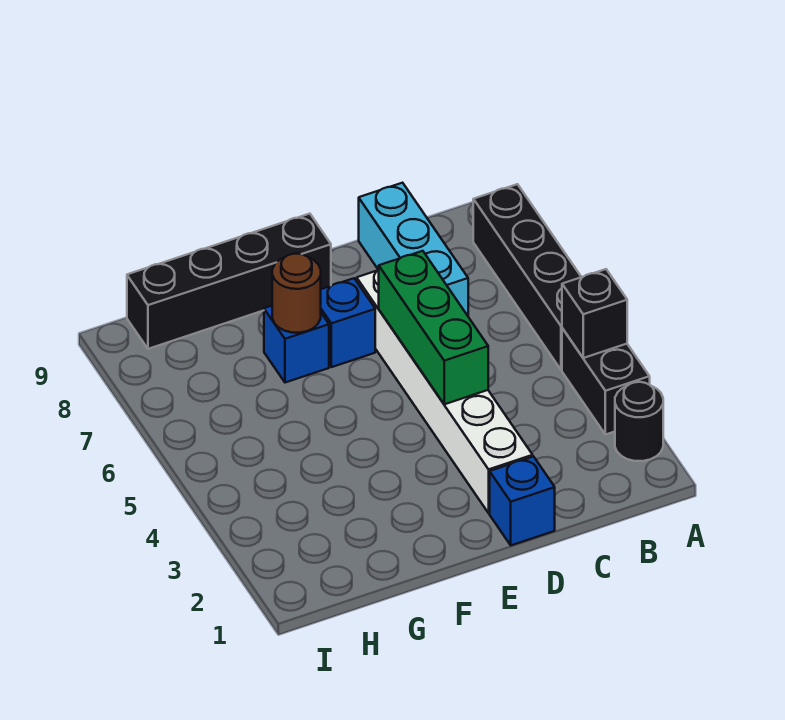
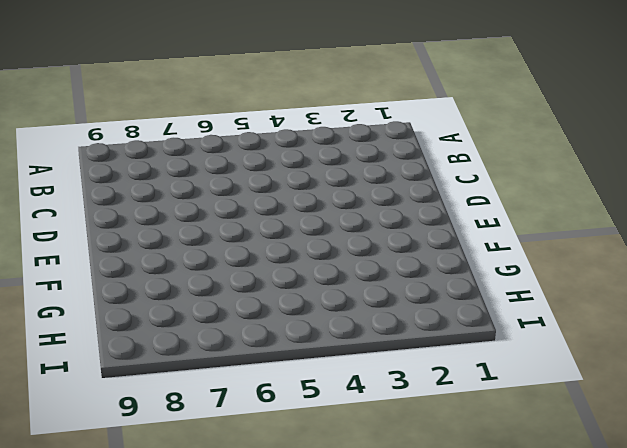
none -> black round brick A2 level 1
none -> black brick A3:A4 level 1
none -> black brick A5:A8 level 1

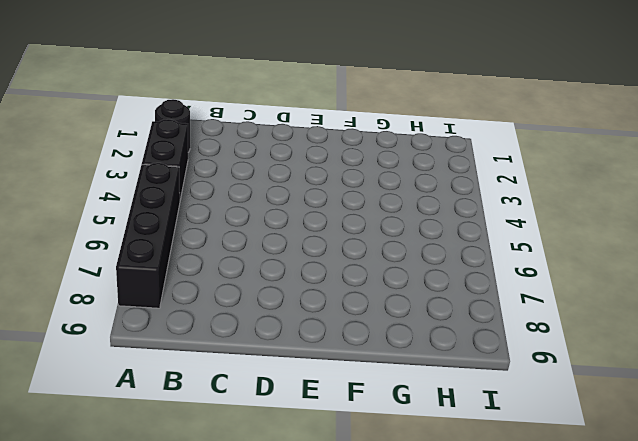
none -> cyan brick C7:C9 level 1
none -> blue brick D1 level 1
none -> white brick D2:D7 level 1

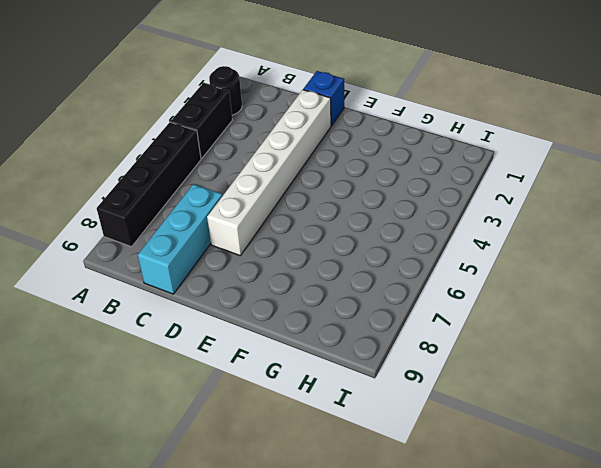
none -> blue brick E7 level 1
none -> black brick E9:H9 level 1
none -> blue brick F7 level 1

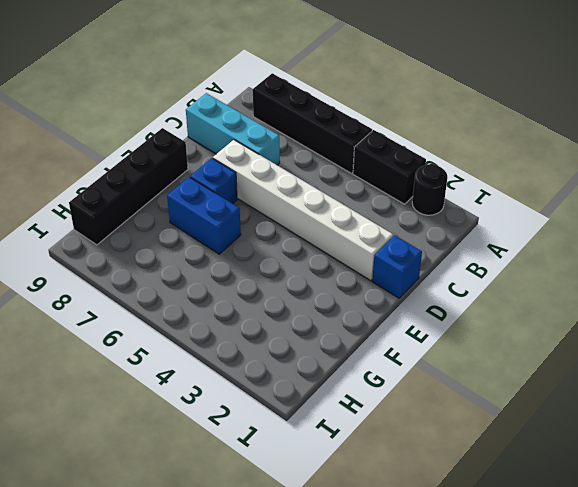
blue brick F6:F7 level 1 -> blue brick F7 level 1
none -> black brick A4 level 2
none -> green brick D4:D6 level 2
none -> brown round brick F7 level 2

